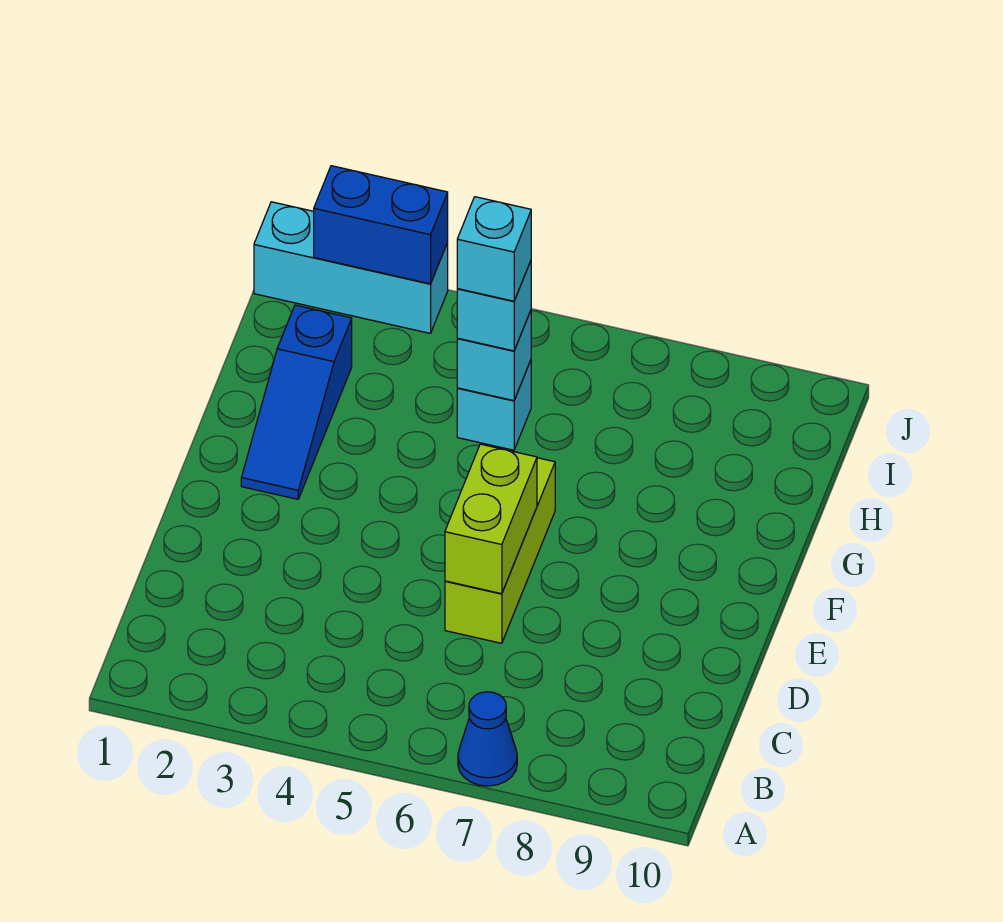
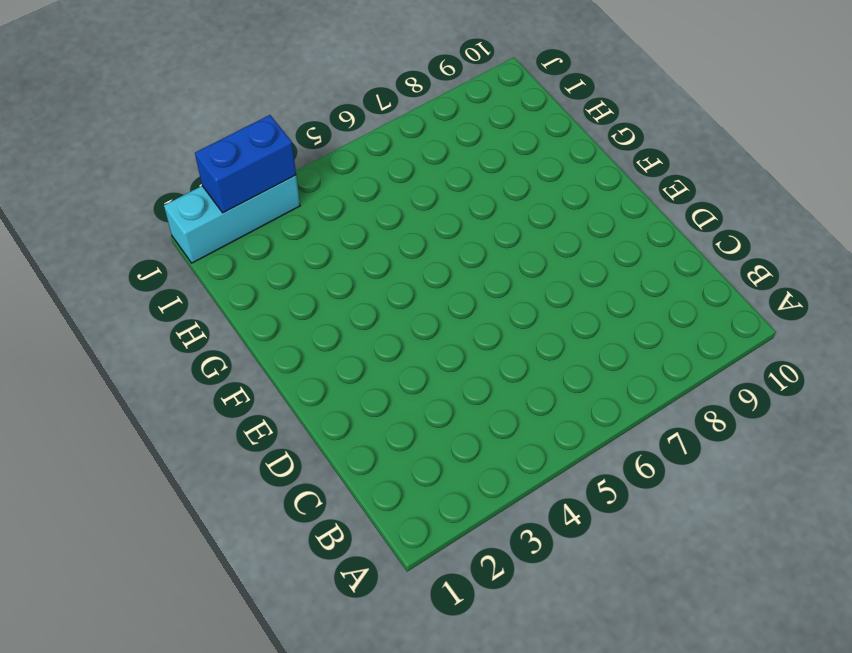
none -> blue cone A7 level 1
none -> lime brick D6:F6 level 1

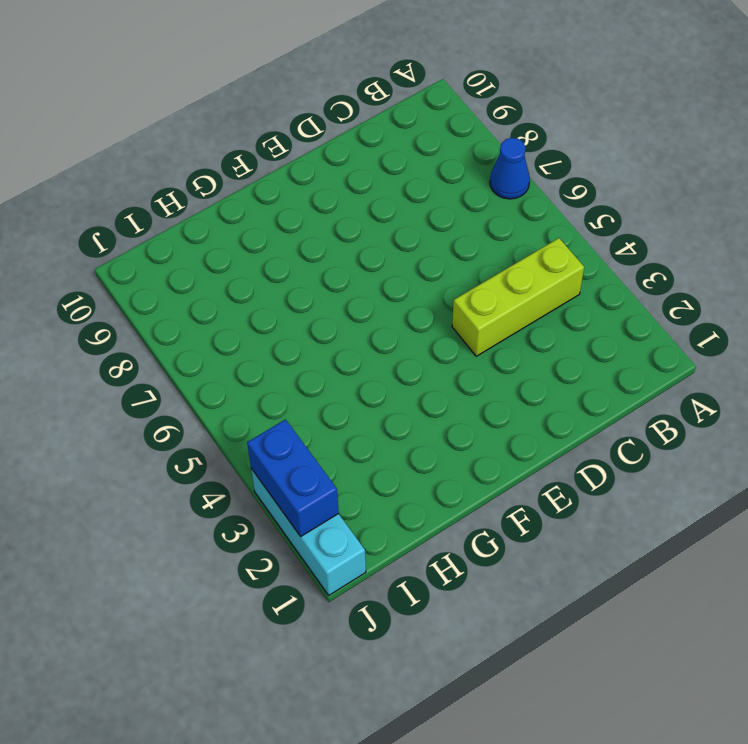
lime brick B4:D4 level 1 -> lime brick D6:F6 level 1
none -> blue slope F2:H2 level 1 top H
none -> cyan brick H5 level 1

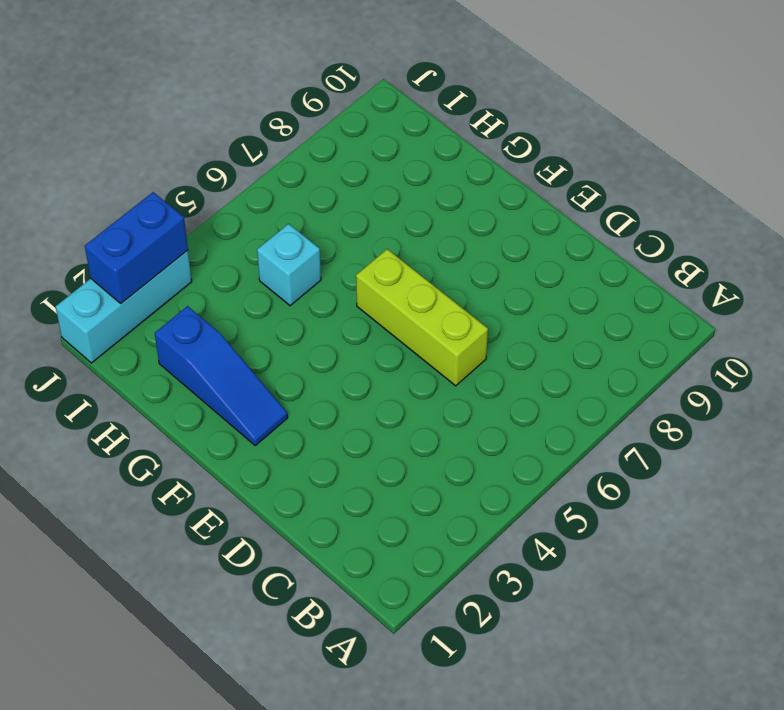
none -> blue cone A7 level 1
none -> lime brick D6:E6 level 2

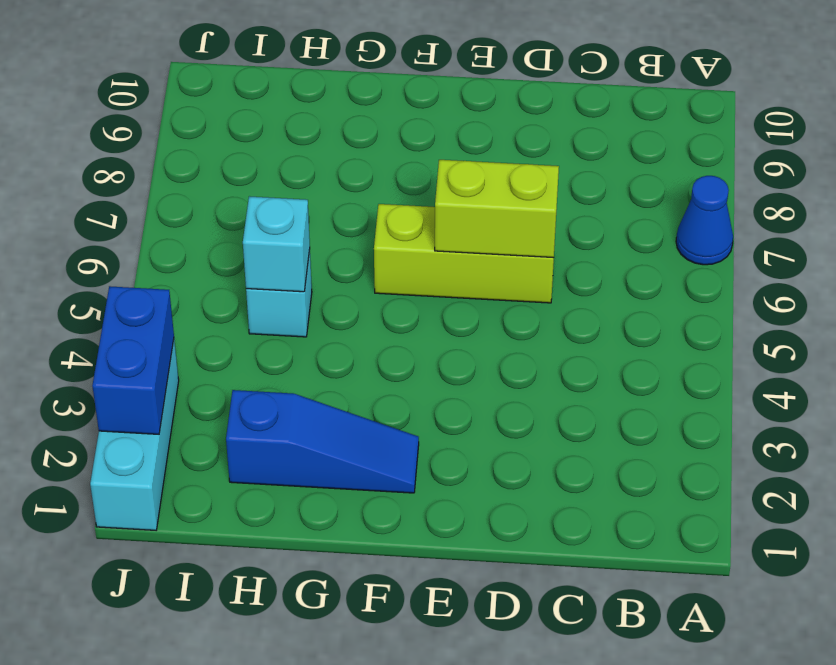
none -> cyan brick H5 level 3
none -> cyan brick H5 level 4

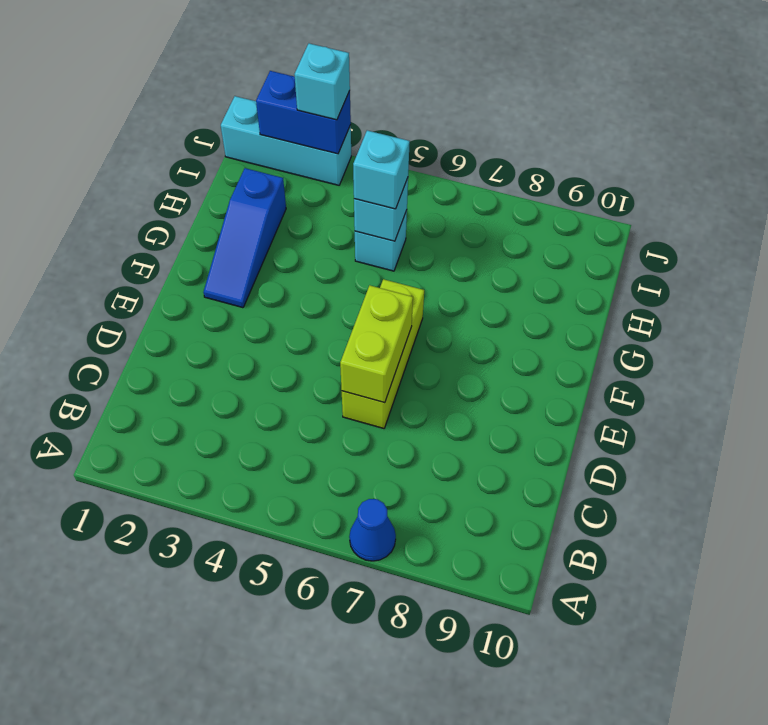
cyan brick J3 level 3 -> cyan brick H5 level 4

